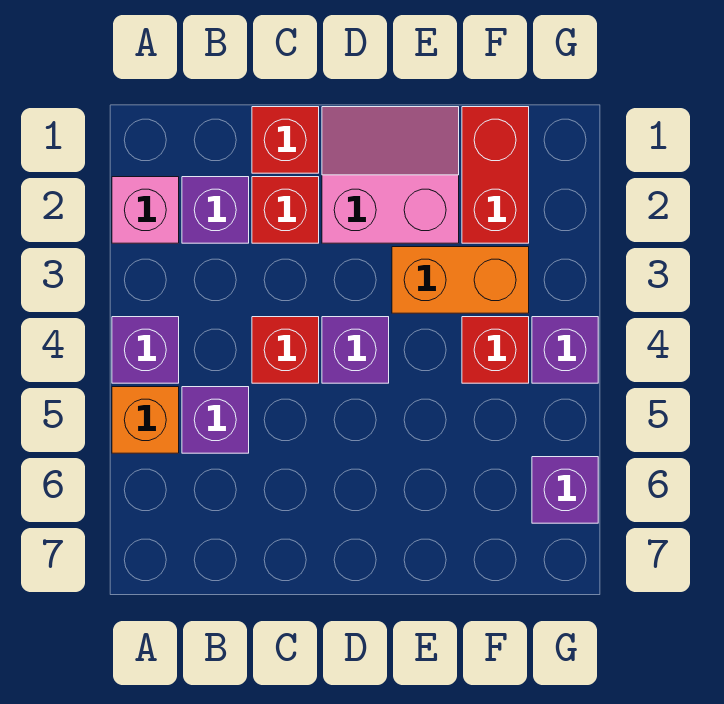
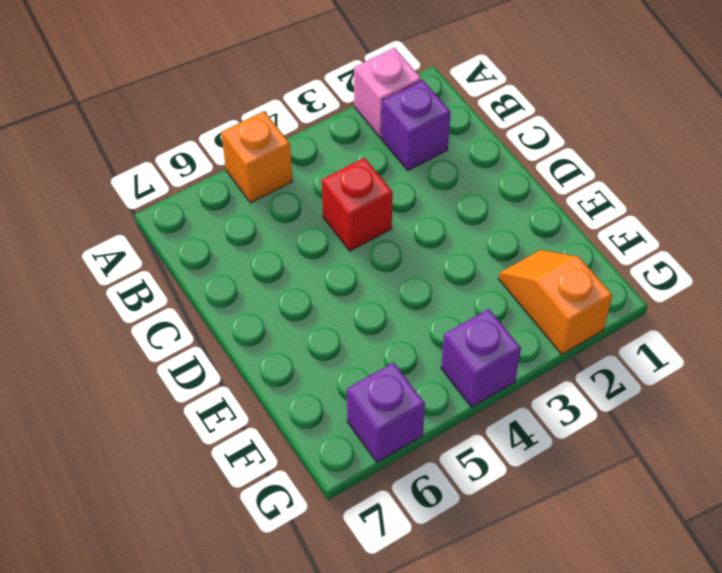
orange slope F2:G2 level 1 top G -> red brick F1:F2 level 1
none -> purple brick A4 level 1
none -> purple brick B5 level 1
none -> red brick C1 level 1

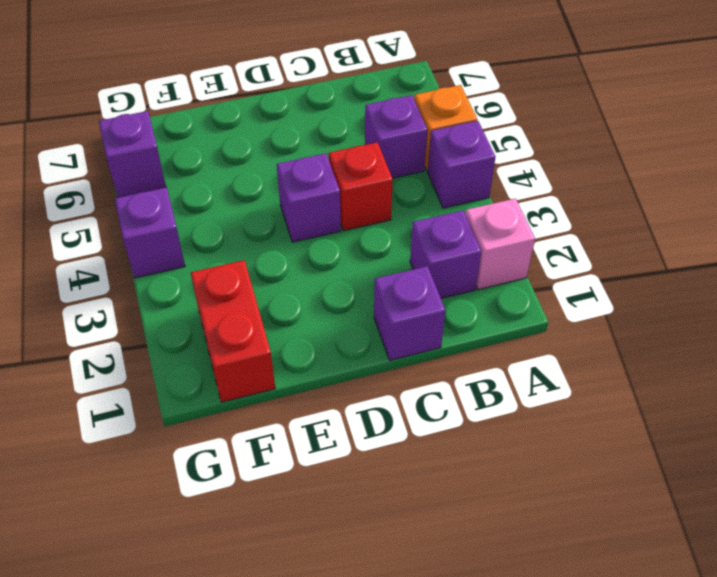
purple brick C1 level 1 -> red brick C1 level 1
none -> red brick C2 level 1
none -> pink slope D1:E2 level 1 top 2
none -> orange brick E3:F3 level 1

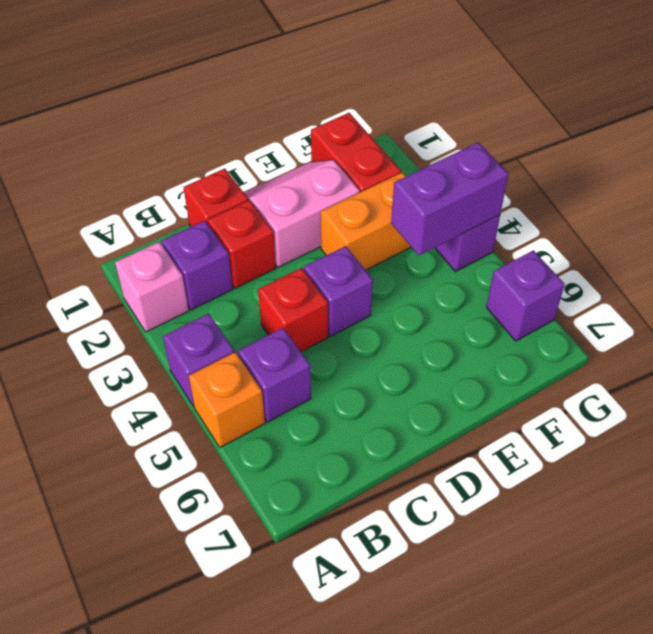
purple brick F4:G4 level 2 -> none
none -> red brick F4 level 1

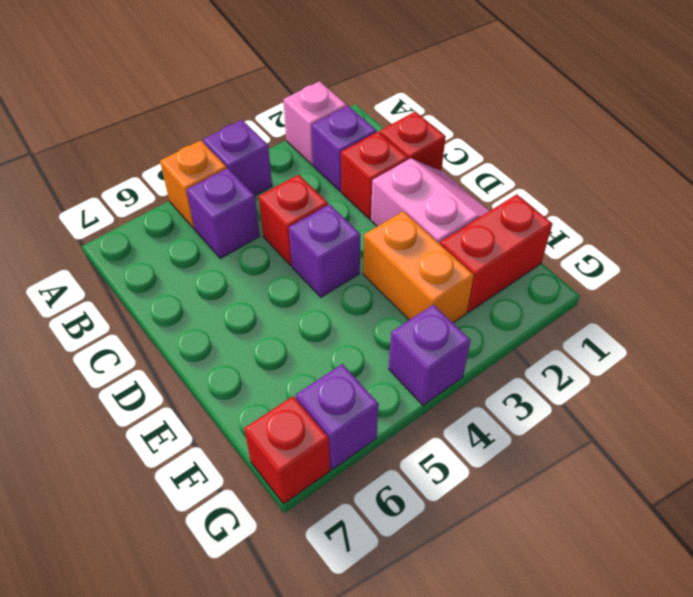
red brick G7 level 1 -> red brick F4 level 1

